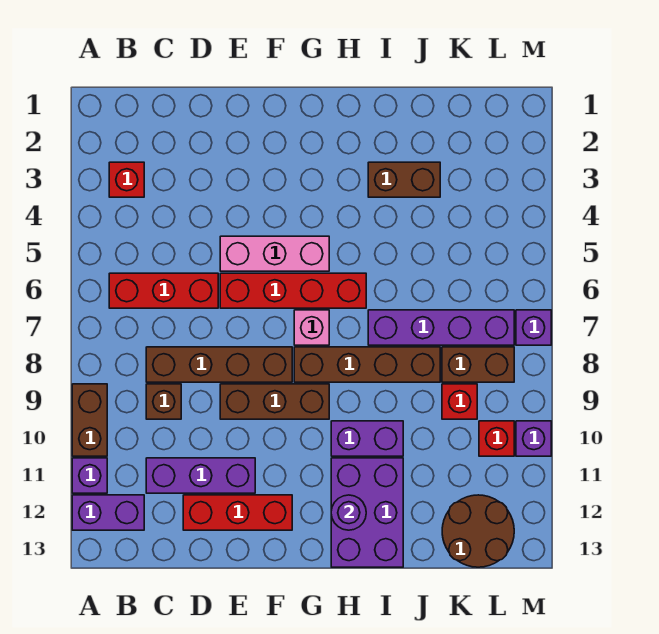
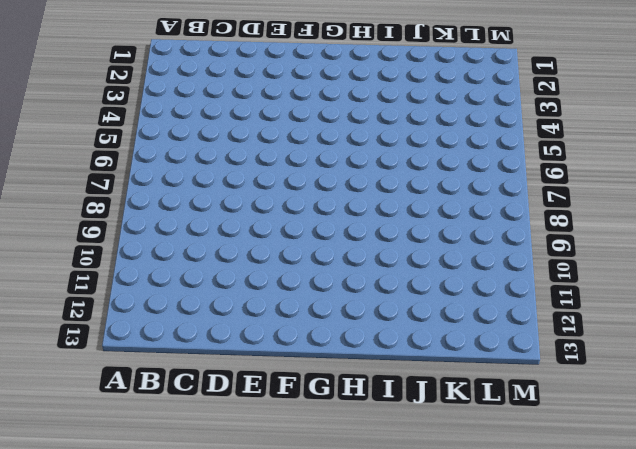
none -> brown brick A9:A10 level 1
none -> purple brick A11 level 1
none -> purple brick A12:B12 level 1

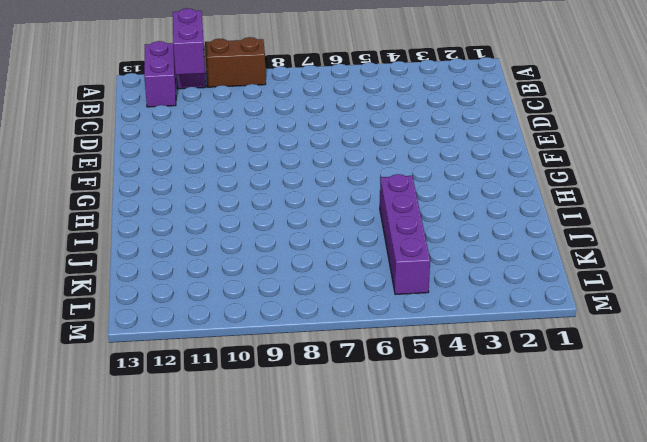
purple brick A11:B11 level 2 -> purple brick H10:I10 level 1
purple brick I5:L5 level 1 -> purple brick I7:L7 level 1
none -> red brick B3 level 1
none -> red brick B6:D6 level 1
none -> brown brick C8:F8 level 1

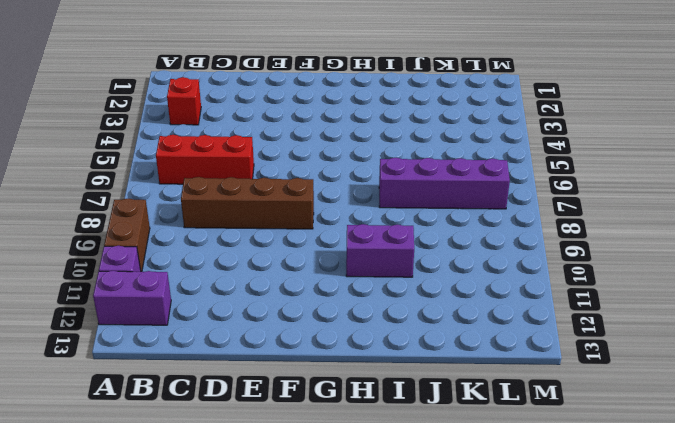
none -> brown brick C9 level 1
none -> purple brick C11:E11 level 1
none -> red brick D12:F12 level 1

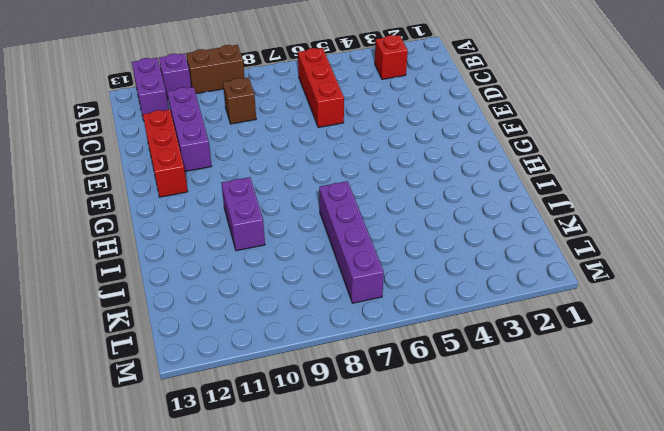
none -> brown brick C8:F8 level 1
none -> pink brick E5:G5 level 1
none -> red brick E6:H6 level 1

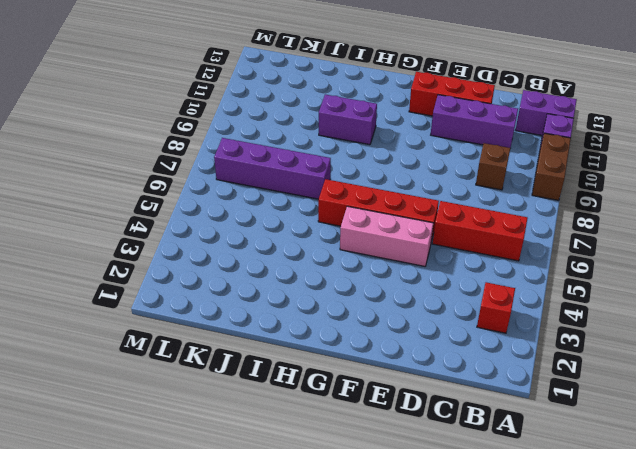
none -> brown brick C8:F8 level 1
none -> brown brick E9:G9 level 1
none -> pink brick G7 level 1

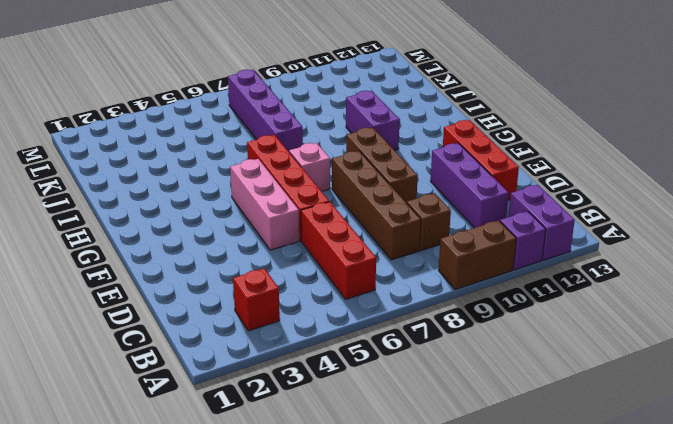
none -> brown brick G8:J8 level 1
none -> purple brick H11:I13 level 1
none -> brown brick I3:J3 level 1

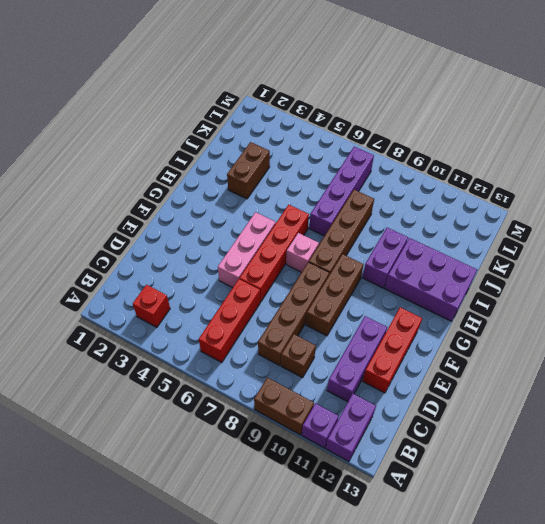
none -> brown brick K8:L8 level 1
none -> red brick K9 level 1
none -> brown round brick K12:L13 level 1

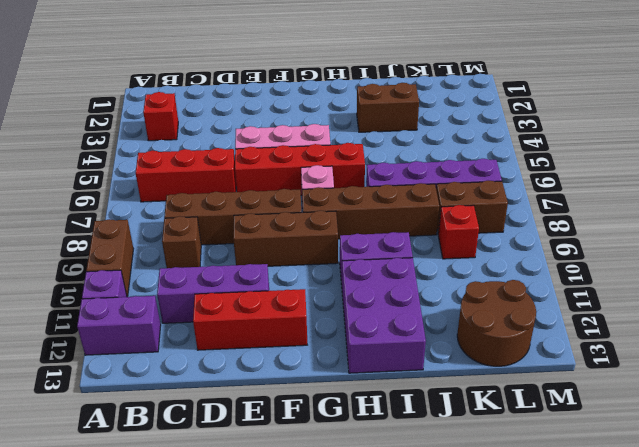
none -> red brick L10 level 1
none -> purple brick M7 level 1
none -> purple brick M10 level 1

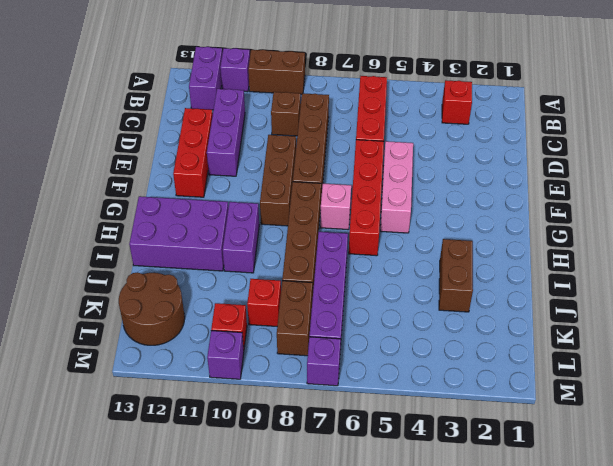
none -> purple round brick H12 level 2

